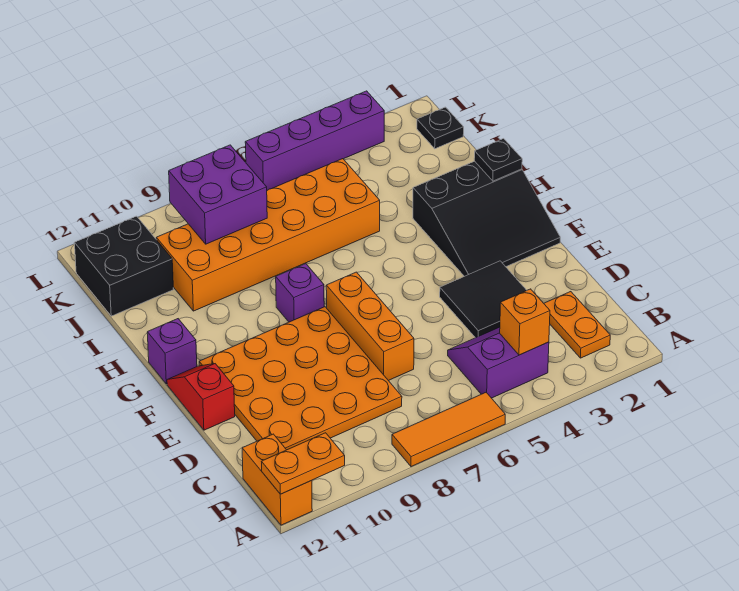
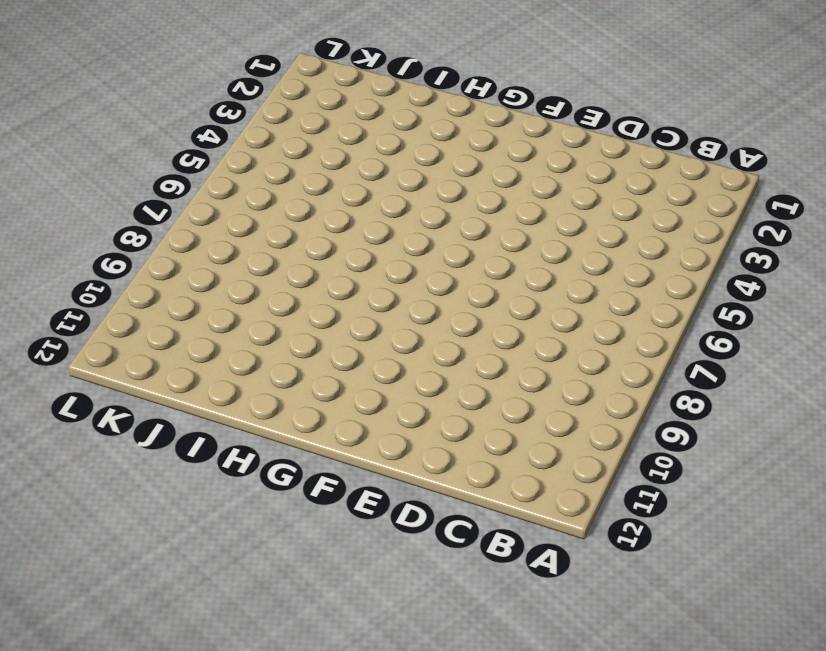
none -> orange tile A6:A8 level 1
none -> orange brick A12:B12 level 1
none -> orange plate B2:C2 level 1

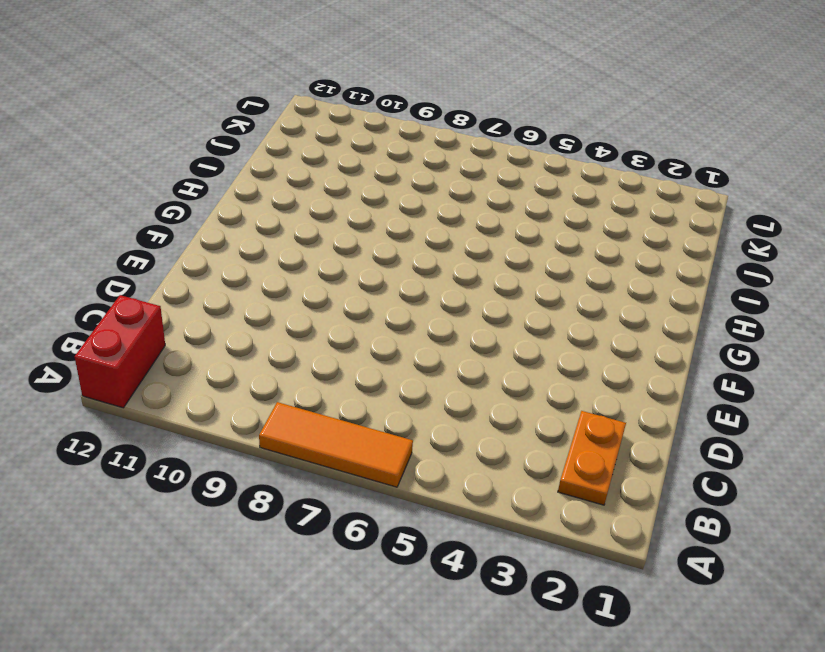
red brick A12:B12 level 1 -> orange brick A12:B12 level 1
none -> purple slope B4:C5 level 1 top B
none -> orange plate C8:F11 level 1
none -> black tile D3:E4 level 1

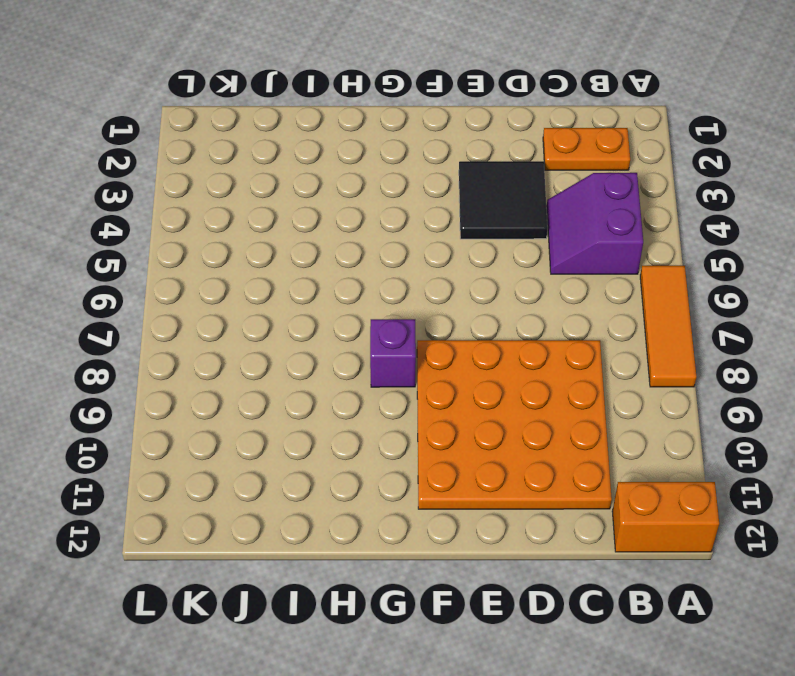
none -> orange brick D7:F7 level 1
none -> red slope E12:F12 level 1 top E
none -> black slope F1:H3 level 1 top H

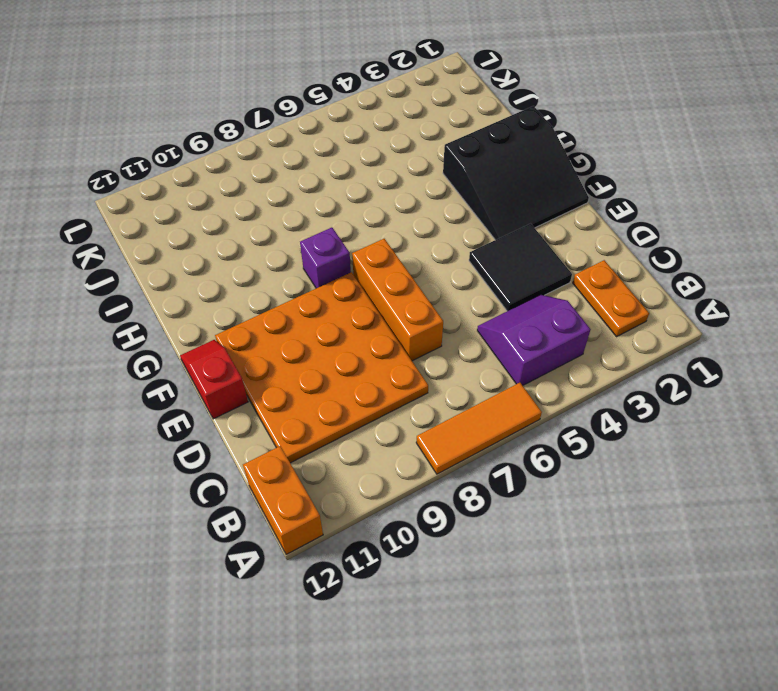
none -> purple brick G12 level 1
none -> orange brick I5:J10 level 1
none -> black brick J11:K12 level 1

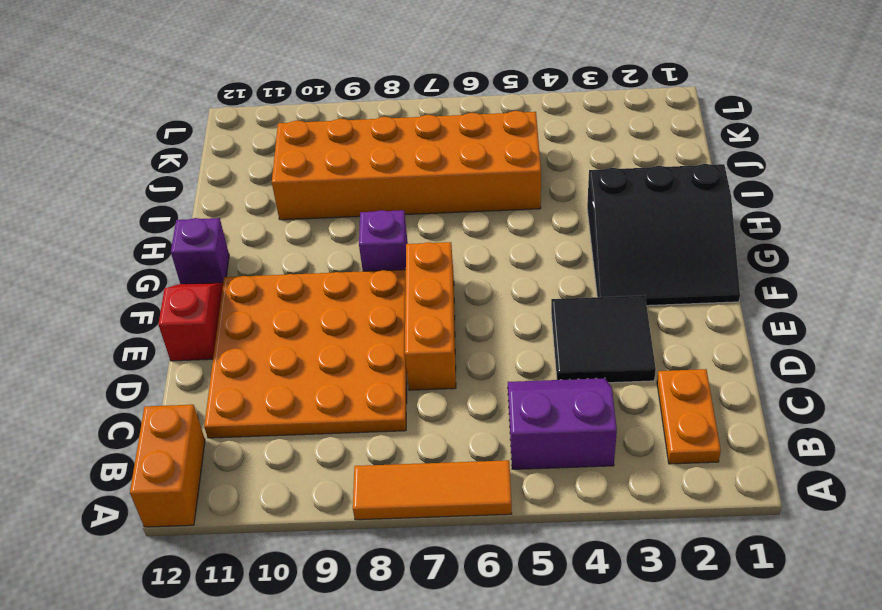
none -> black brick J11:K12 level 1
none -> black plate K1 level 1
none -> purple brick L3:L6 level 1

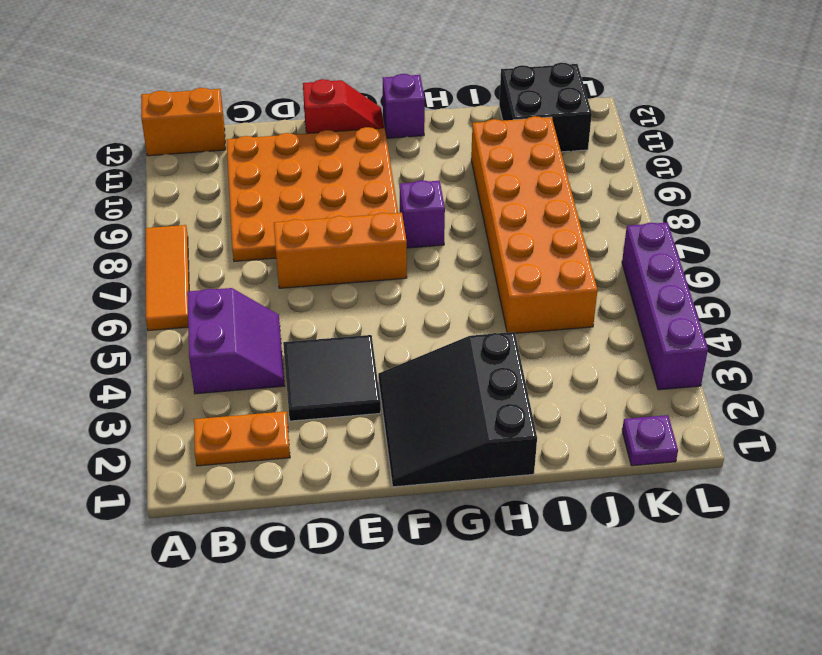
purple plate K1 level 1 -> black plate K1 level 1
none -> orange plate A11:A12 level 2
none -> orange brick B4 level 2
none -> black plate H1 level 2

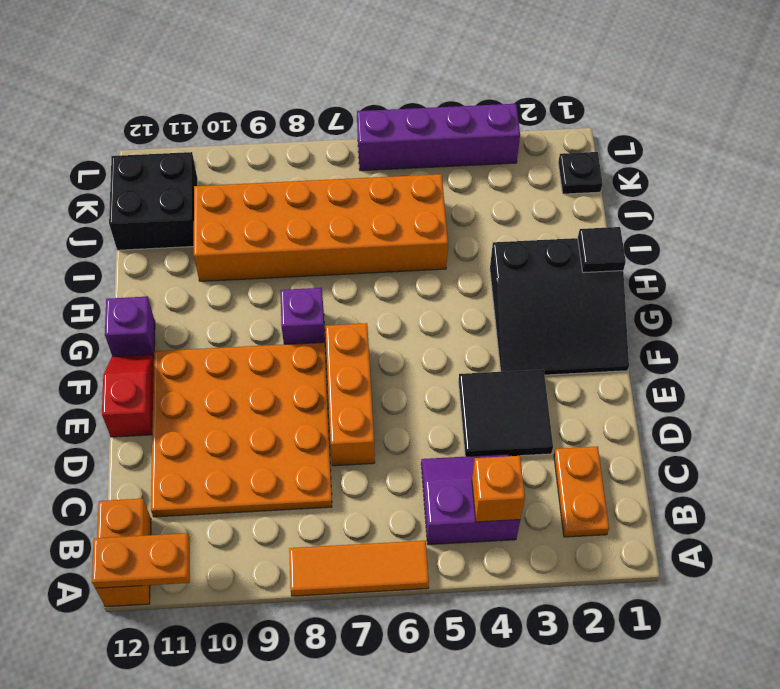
black tile H1 level 2 -> black plate H1 level 2
none -> purple brick J8:K9 level 2

